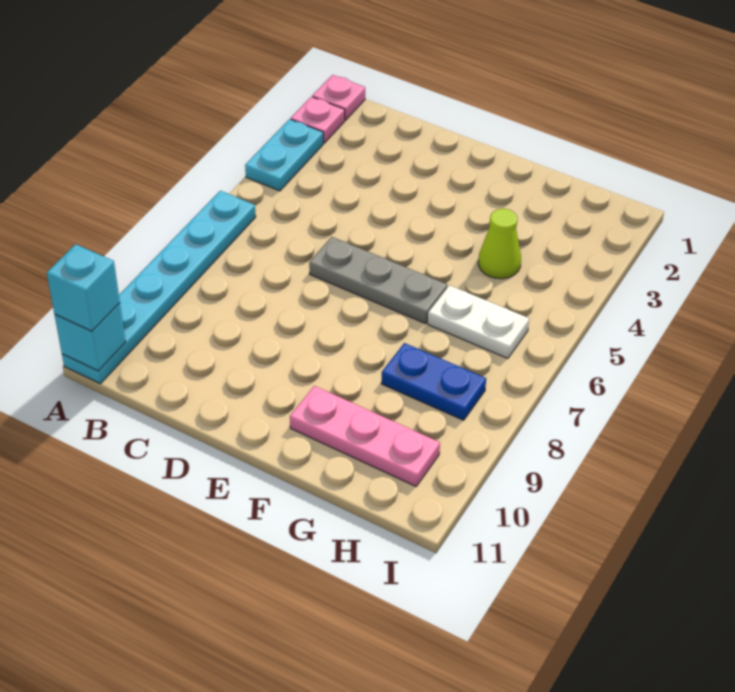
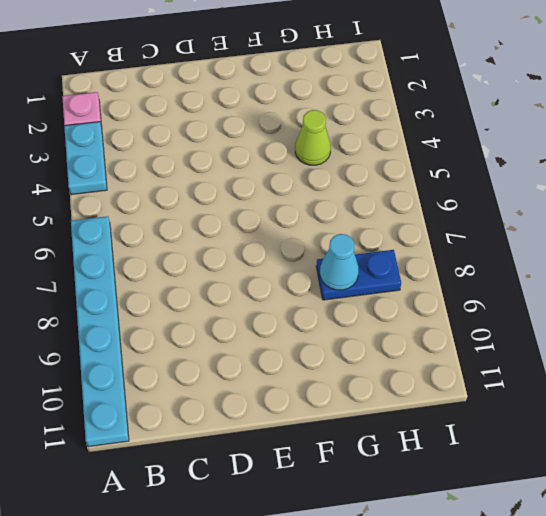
cyan cone G8 level 2 -> none
none -> pink plate A1 level 1
none -> grey plate D6:F6 level 1

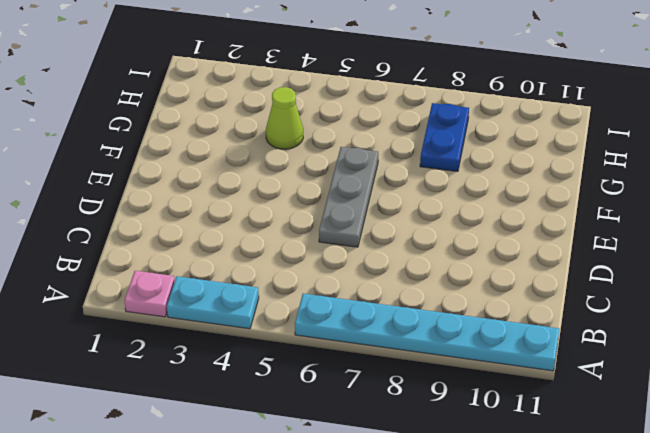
none -> pink plate A1 level 1
none -> pink plate F10:H10 level 1

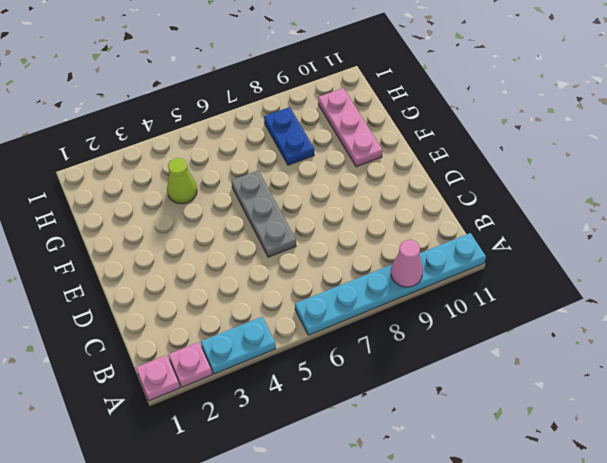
pink cone A9 level 2 -> none
none -> white plate G6:H6 level 1
none -> cyan brick A11 level 2

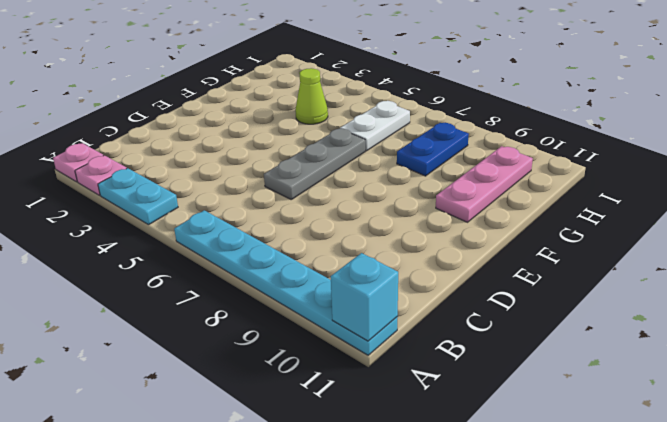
none -> cyan brick A11 level 3

